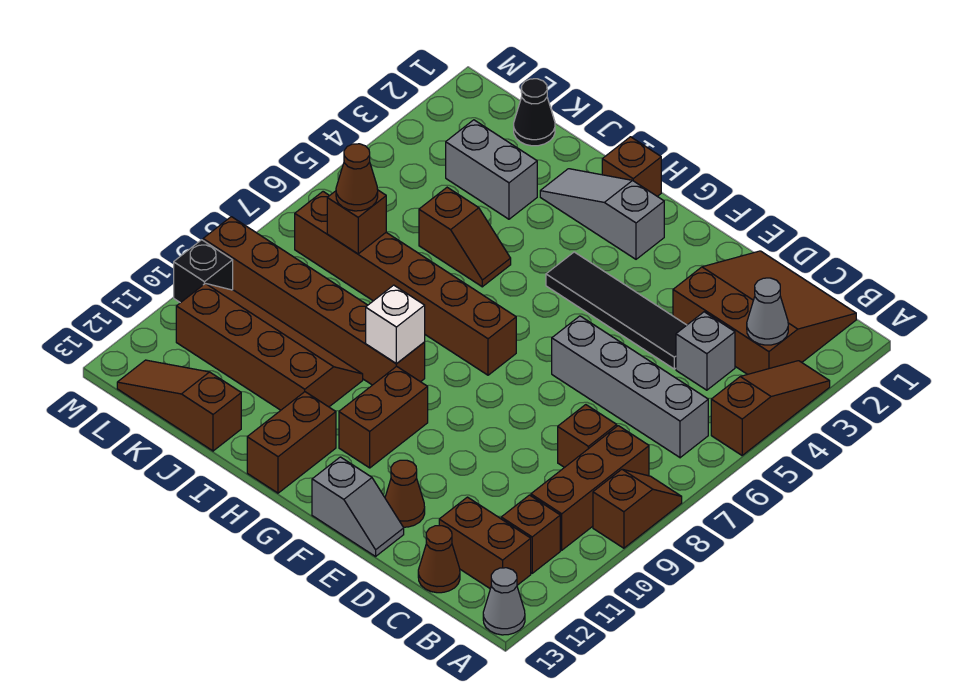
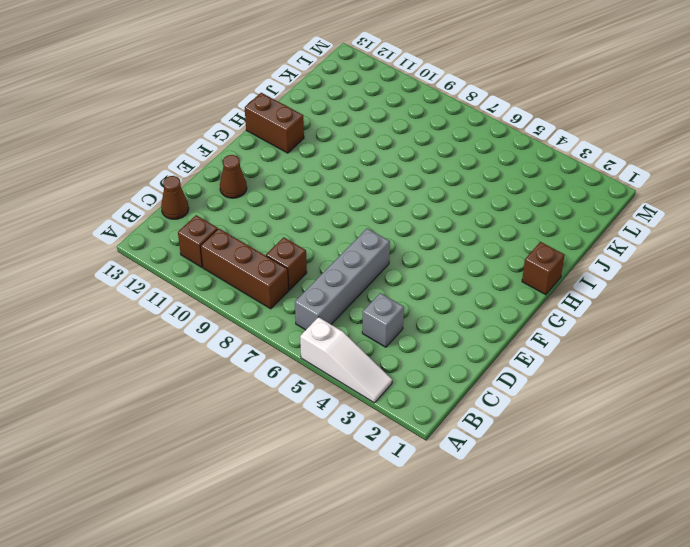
white slope A3:A5 level 1 top 5 -> brown slope A3:A5 level 1 top 5
none -> brown slope A8:A9 level 1 top 9
none -> grey cone A13 level 1
none -> brown slope B1:D3 level 1 top 3
none -> brown brick B12:C12 level 1

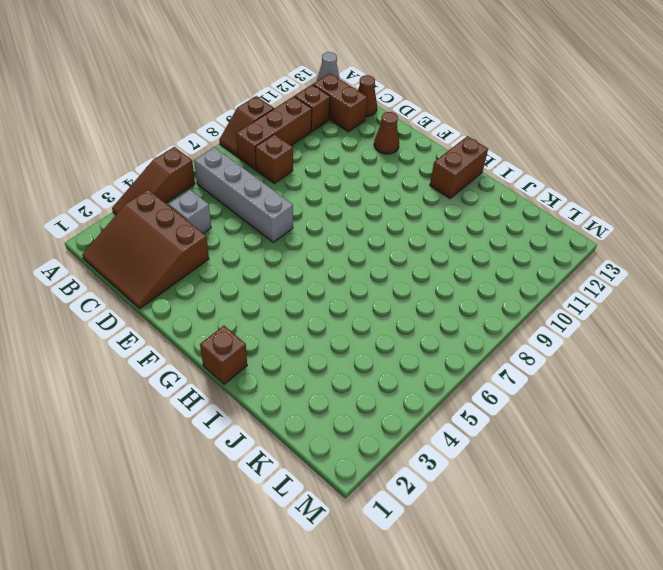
none -> black tile D4:G4 level 1
none -> grey slope E13:F13 level 1 top F
none -> grey slope G2:I2 level 1 top G
none -> brown brick G7:L7 level 1

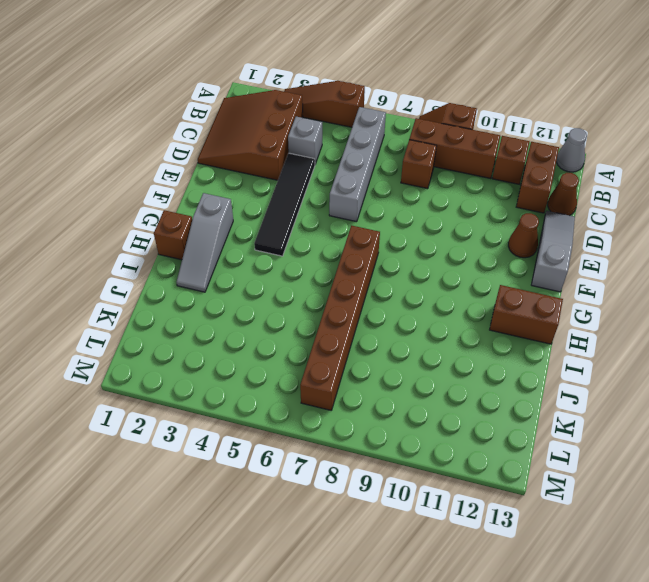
grey slope D13:F13 level 1 top F -> grey slope E13:F13 level 1 top F
none -> brown brick G10:G11 level 1
none -> brown brick H9:M9 level 1
none -> brown slope I5:J5 level 1 top J
none -> brown slope I10:L11 level 1 top 11

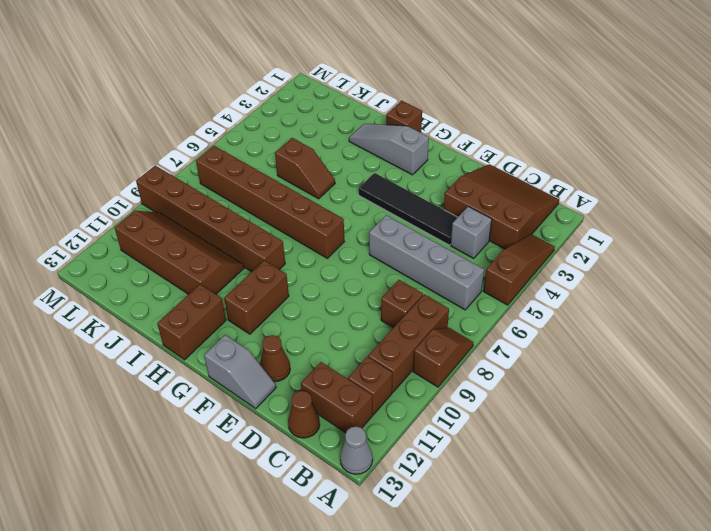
none -> grey brick J3:K3 level 1
none -> brown slope J13:L13 level 1 top J
none -> black cone K1 level 1
none -> black brick M10 level 1

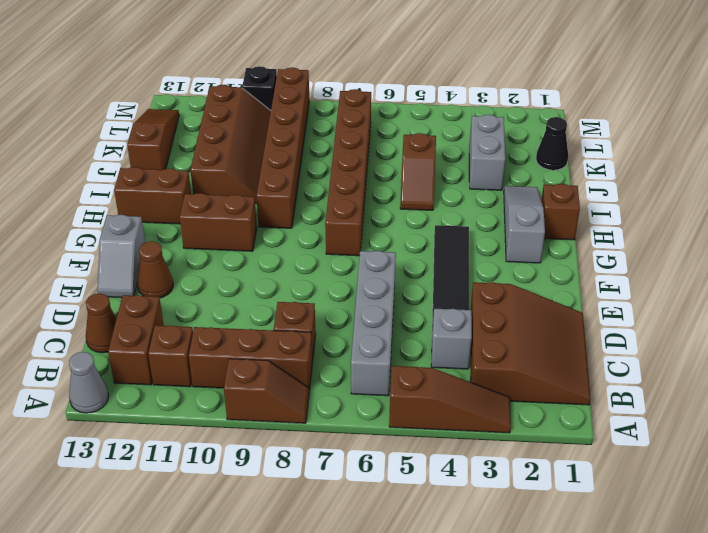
none -> grey cone B3 level 2
none -> white brick H9 level 2
none -> brown brick K7 level 2
none -> brown cone K7 level 3

